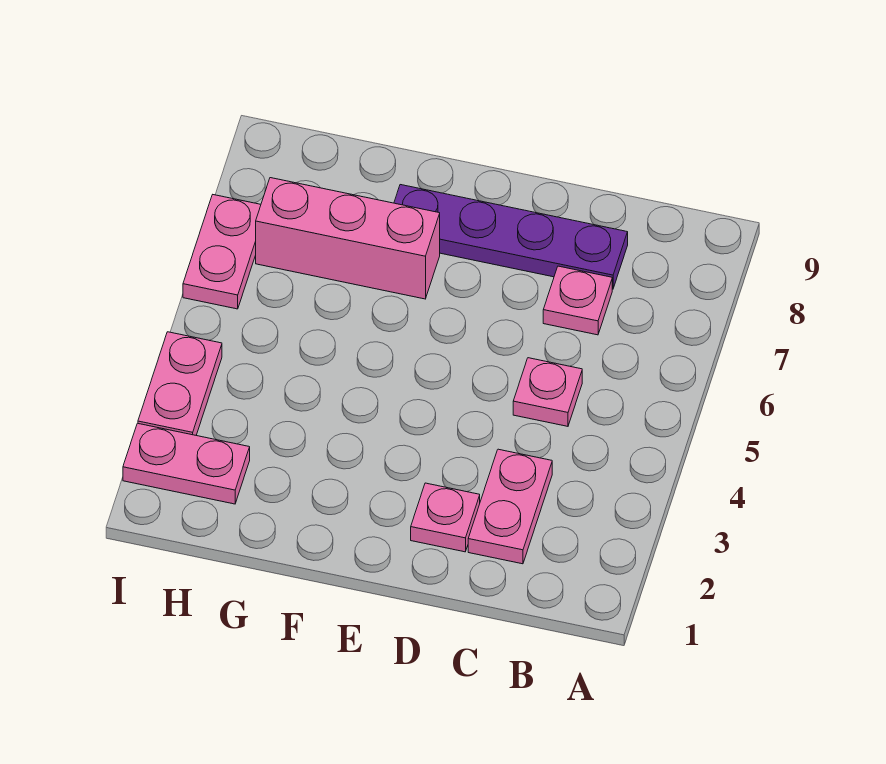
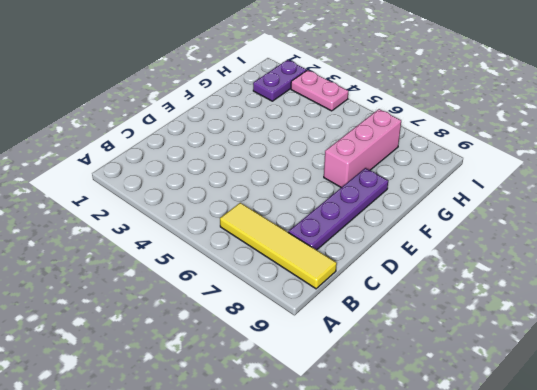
yellow tile B6:B9 level 1 -> none
purple plate H2:I2 level 1 -> pink plate H2:I2 level 1
none -> pink plate C2:C3 level 1
none -> pink plate C5 level 1

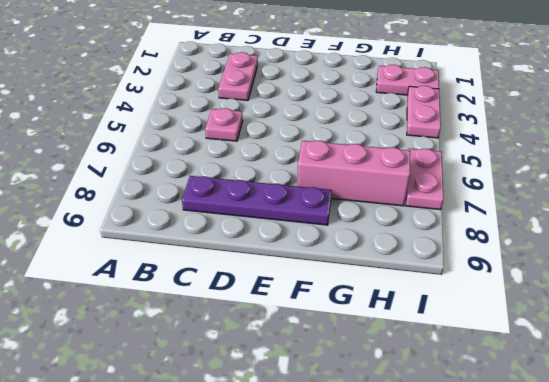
none -> pink plate C7 level 1
none -> pink plate D2 level 1

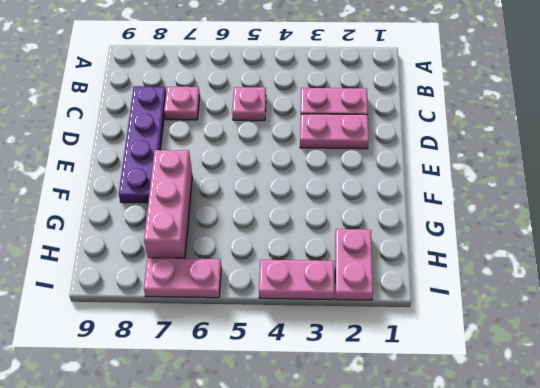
pink plate D2:D3 level 1 -> pink plate D2 level 1

